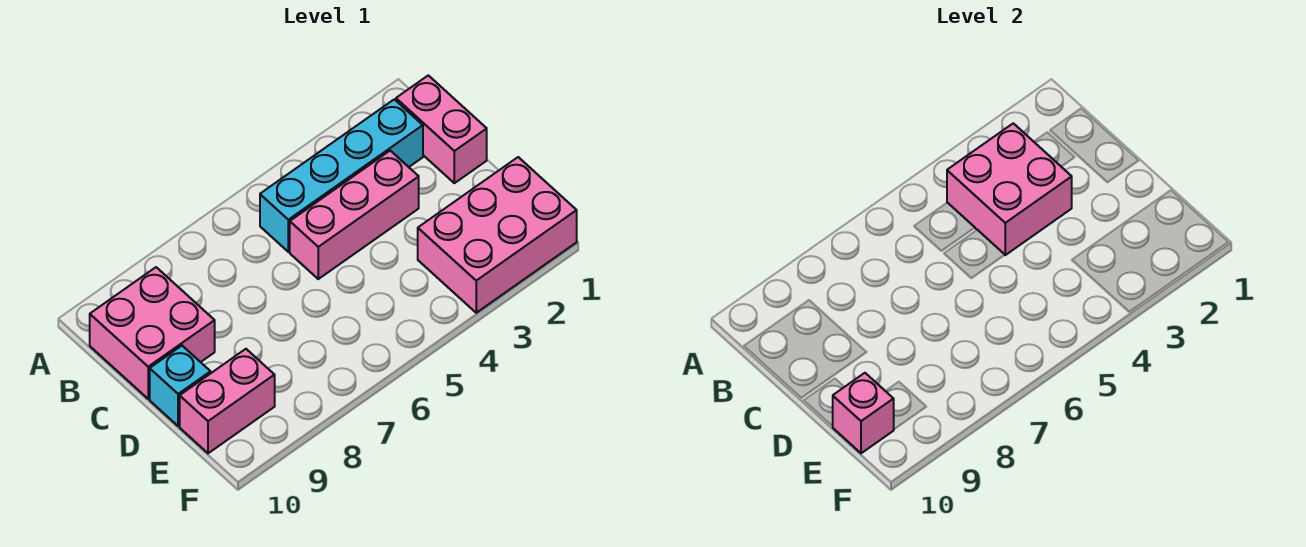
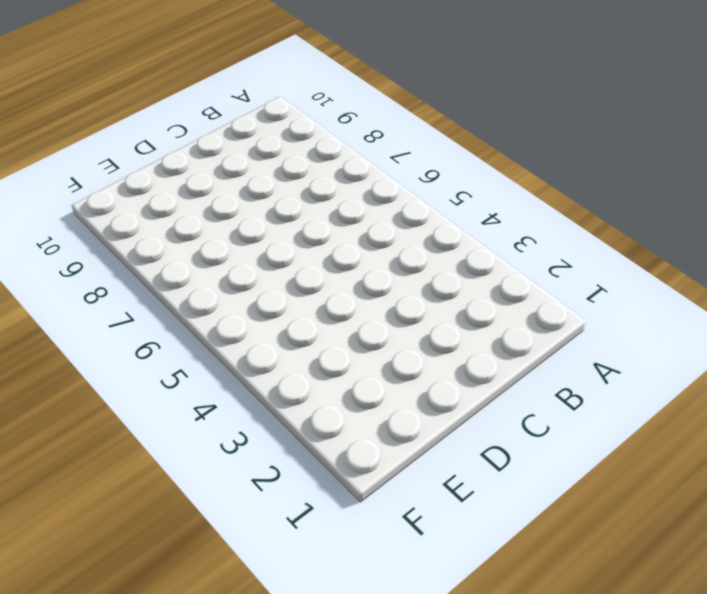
none -> pink brick B1:C1 level 1
none -> cyan brick B2:B5 level 1

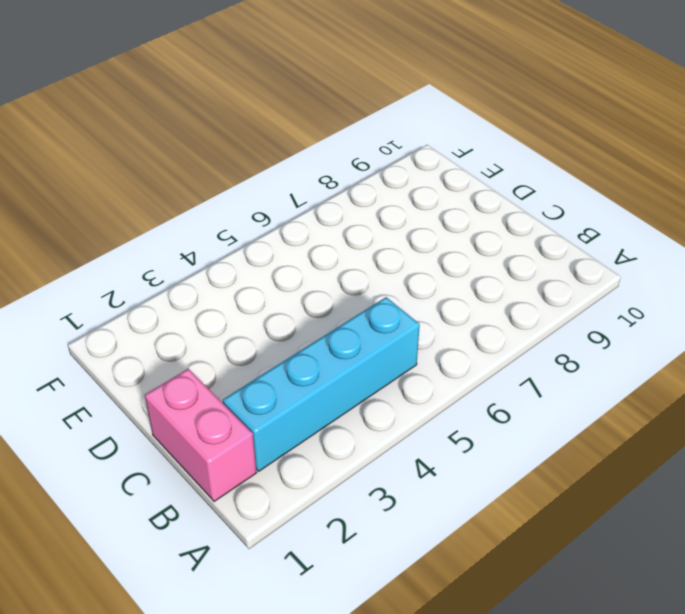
none -> pink brick B9:C10 level 1
none -> pink brick C3:C5 level 1

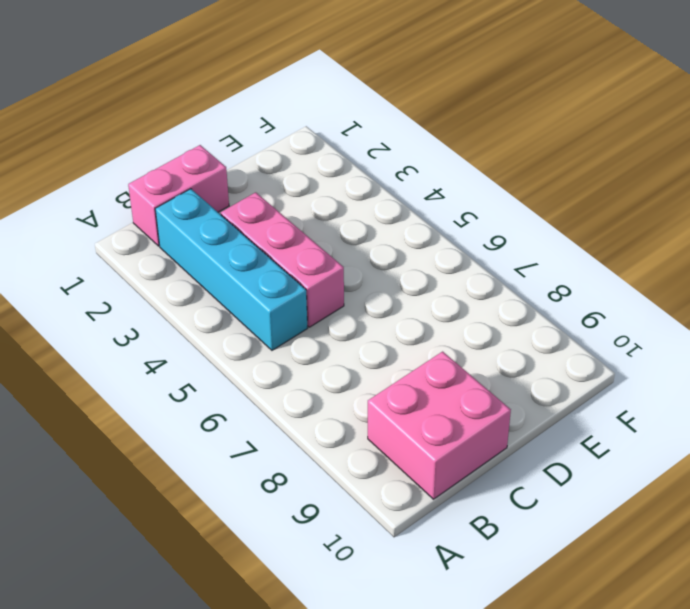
none -> cyan brick D10 level 1
none -> pink brick E1:F3 level 1

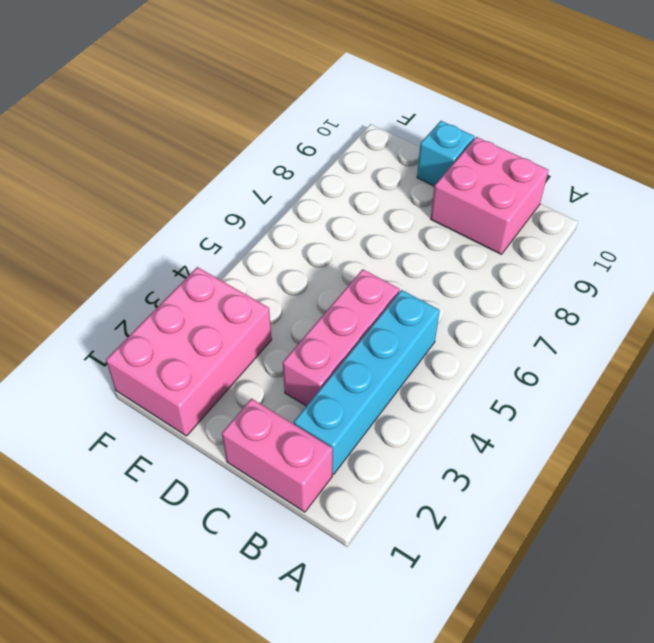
none -> pink brick E9:E10 level 1
none -> pink brick B3:C4 level 2

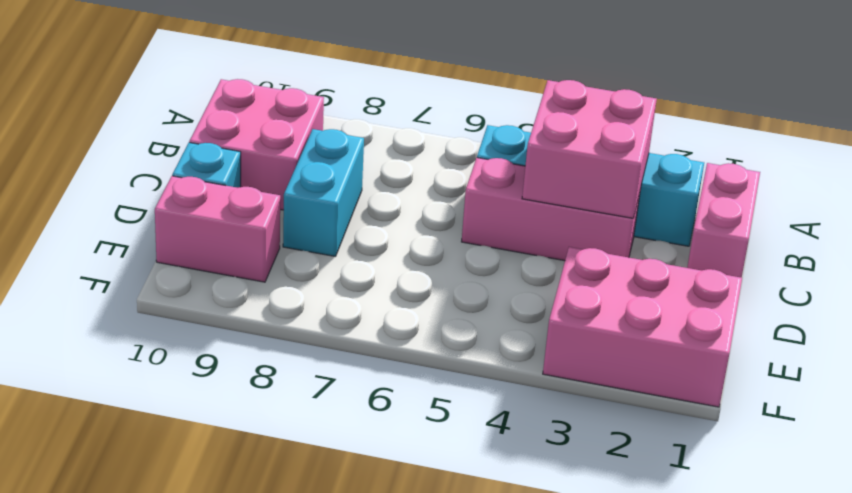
cyan brick C8:D8 level 1 -> none
none -> pink brick E10 level 2

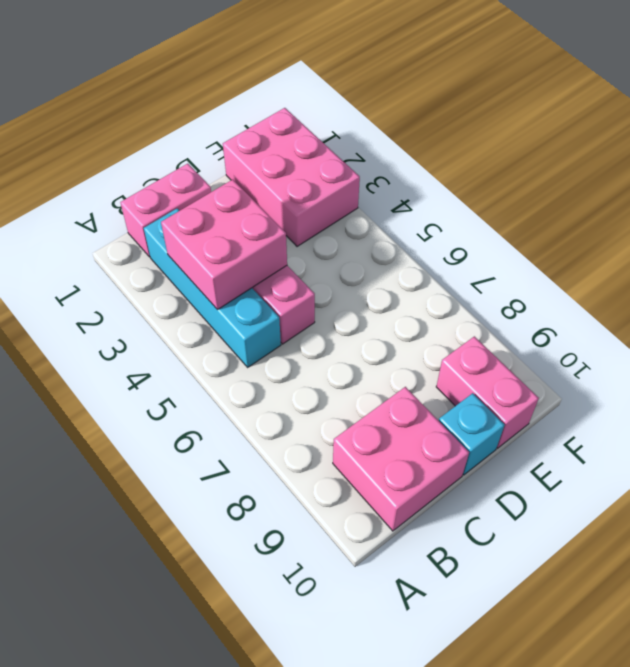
none -> pink brick E10 level 2

